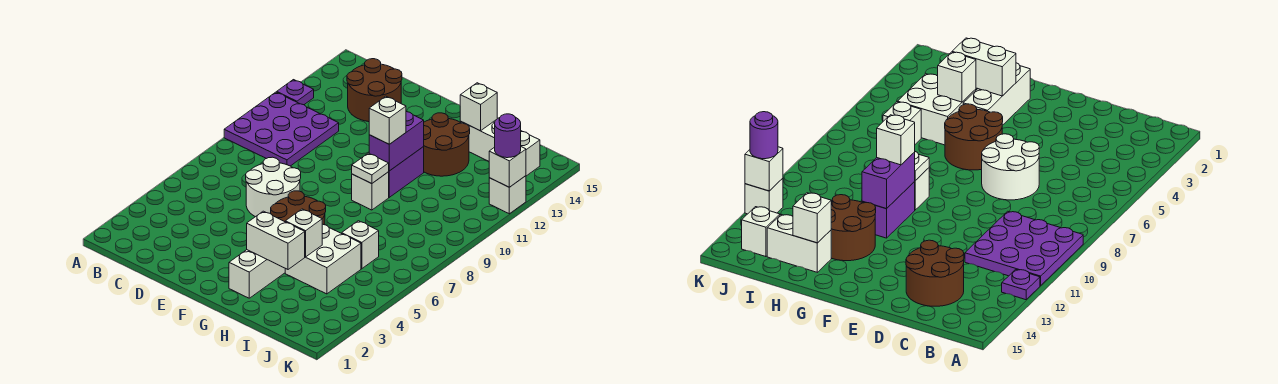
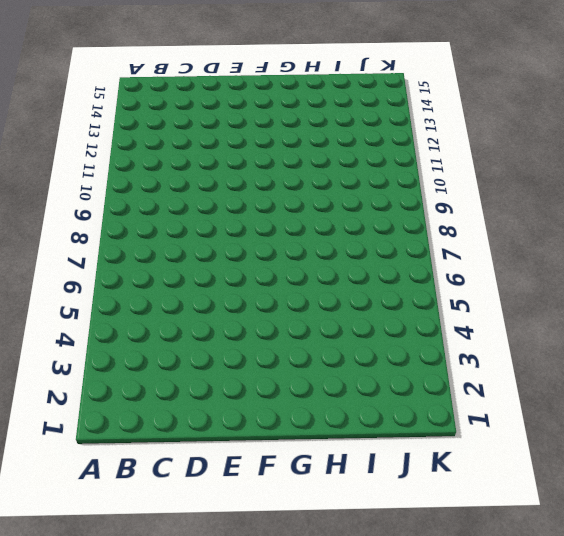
none -> purple plate A9:C11 level 1
none -> purple plate A12 level 1
none -> brown round brick C13:D14 level 1

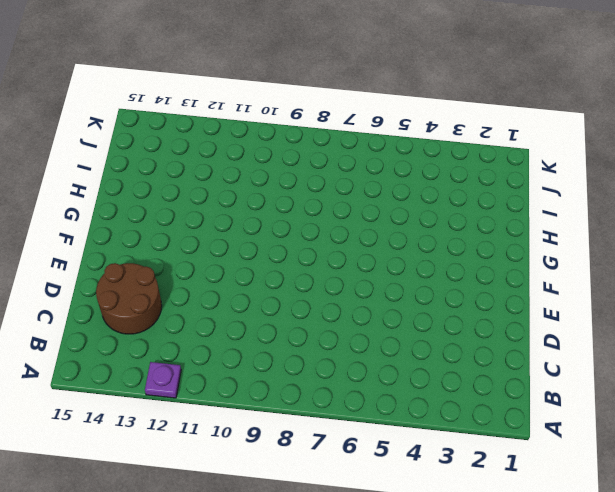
none -> purple plate A9:C11 level 1
none -> white round brick D6:E7 level 1
none -> brown round brick F5:G6 level 1

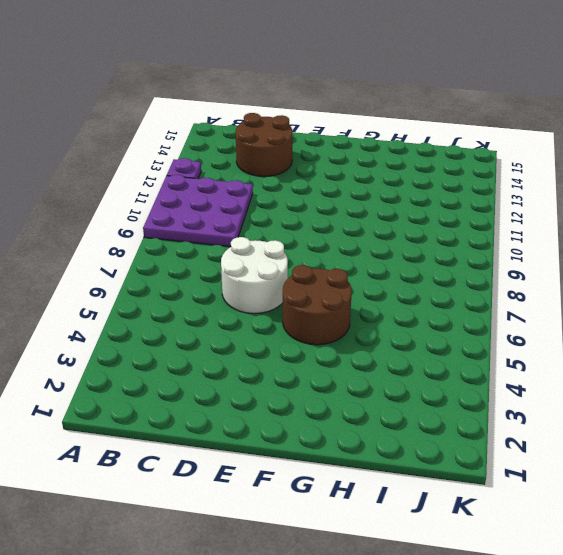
none -> white brick G2:G4 level 1
none -> white brick G9 level 1
none -> purple brick G10:G11 level 1

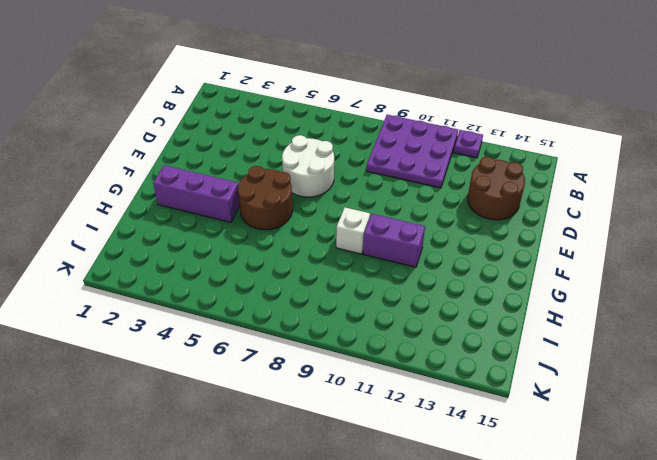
purple brick G2:G4 level 1 -> white brick G2:G4 level 1
none -> brown round brick G12:H13 level 1
none -> white brick H4:I5 level 1
none -> white brick H14:I14 level 1

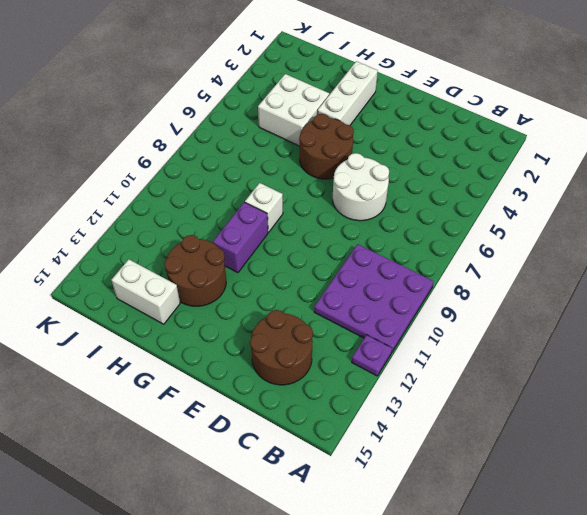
none -> white brick I6 level 1
none -> white brick J14 level 1
none -> white brick K12 level 1

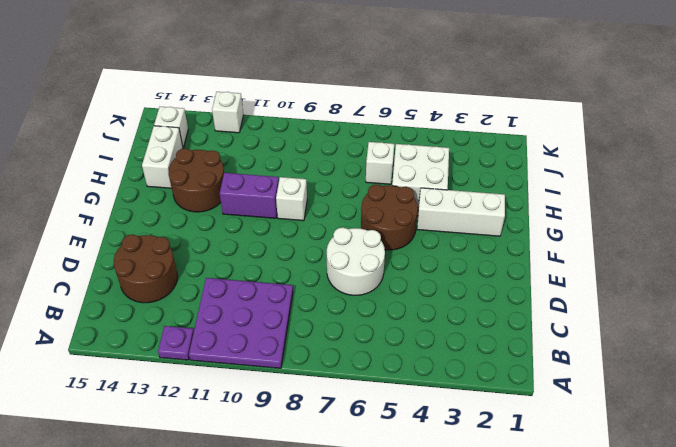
none -> white brick G3:H3 level 2
none -> white plate G9 level 2
none -> purple brick G10:G11 level 2

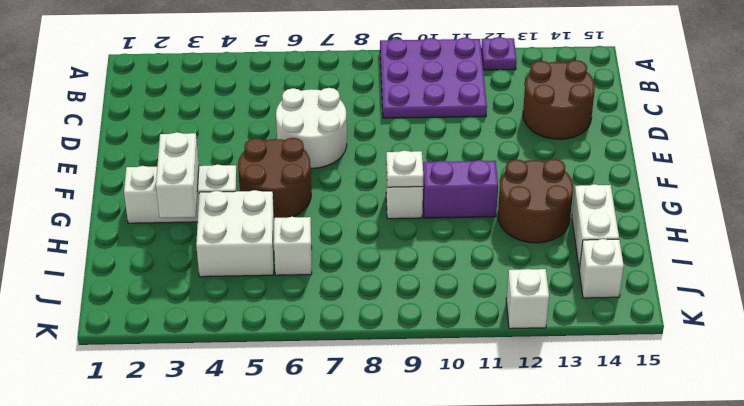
none -> purple brick G10:G11 level 2
none -> white brick H4 level 2
none -> white brick H14 level 2

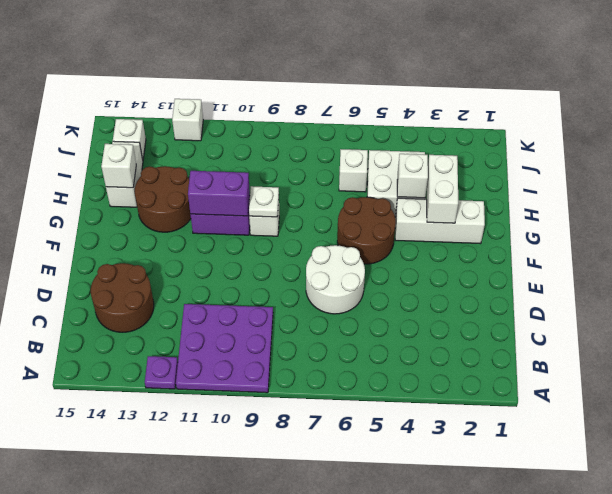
none -> white brick K12 level 2
none -> white brick G10 level 3
none -> purple round brick K12 level 3

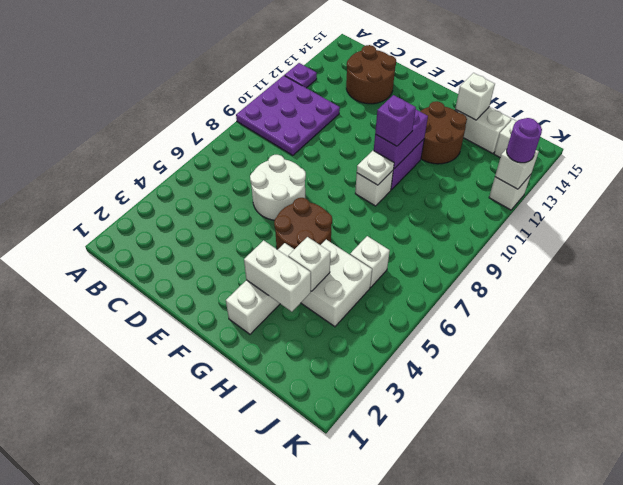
purple brick G10 level 3 -> white brick G10 level 3

